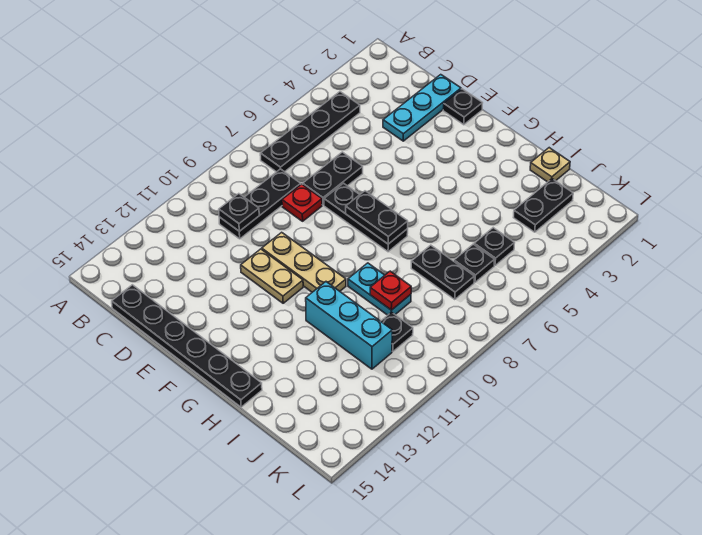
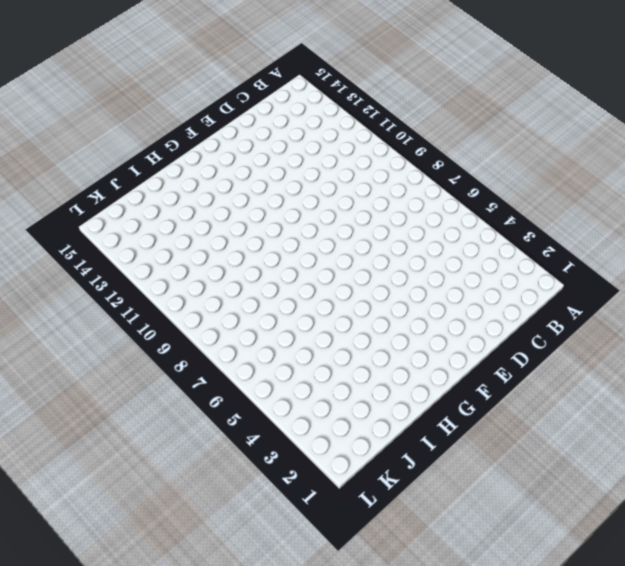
none -> black plate B4:B7 level 1
none -> black plate C8:C10 level 1
none -> black plate C15:H15 level 1

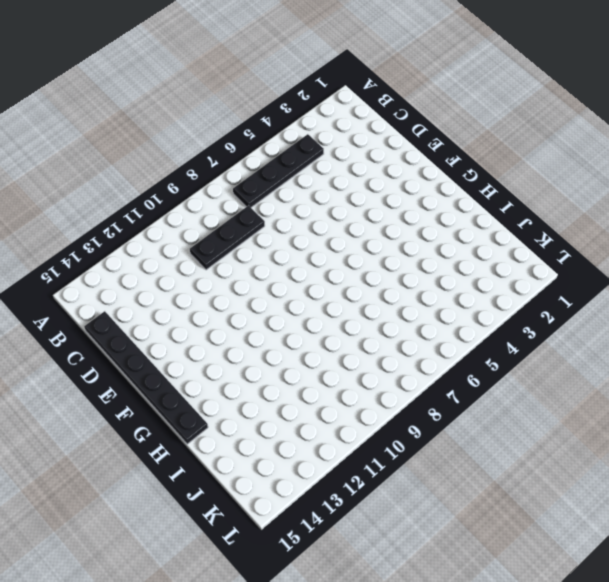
none -> cyan plate D1:D3 level 1
none -> black plate D6:D7 level 1
none -> red plate D8 level 1

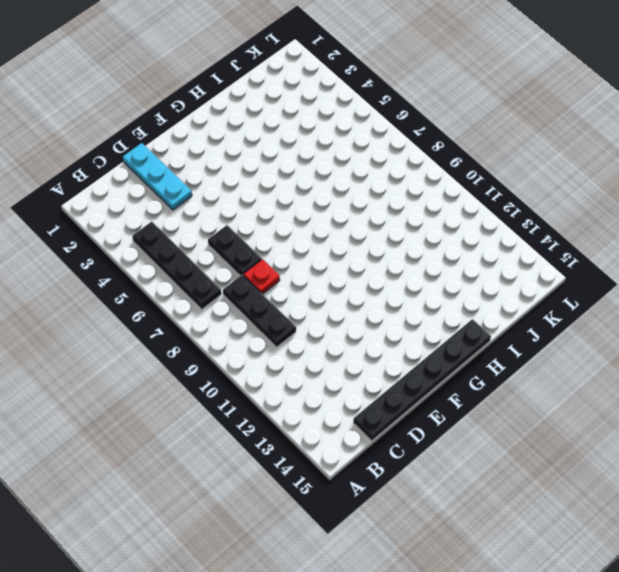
none -> black plate E1 level 1
none -> black plate E7:G7 level 1
none -> tan plate E10:G10 level 1

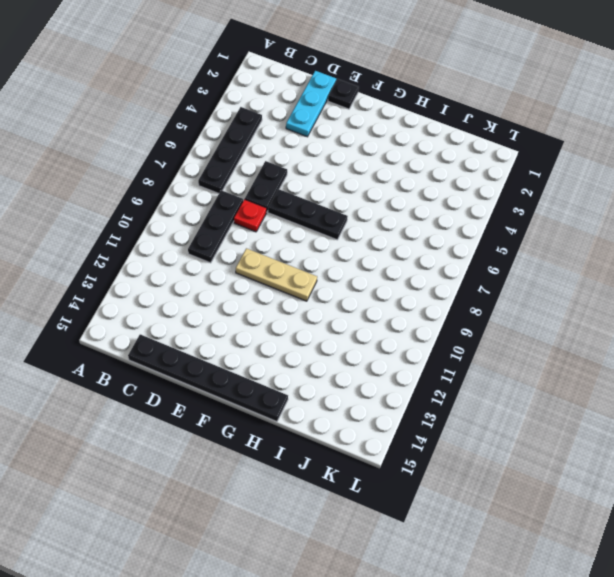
none -> tan plate E11:F11 level 1
none -> cyan plate H9:I9 level 1
none -> cyan brick H11:J11 level 1

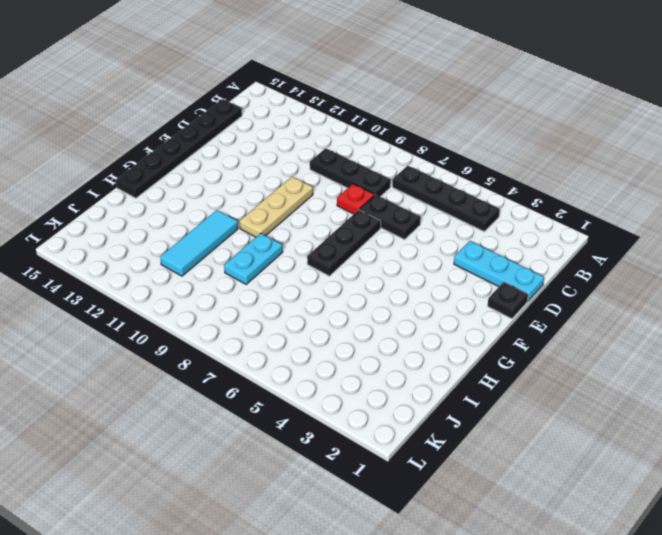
cyan tile H11:J11 level 1 -> cyan brick H11:J11 level 1
none -> tan plate E11:F11 level 1
none -> tan plate I1 level 1
none -> black plate I7:J7 level 1

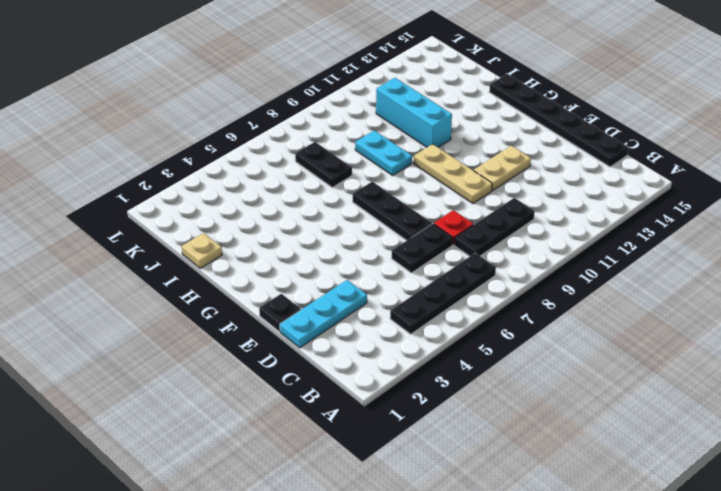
tan plate E11:E12 level 1 -> tan plate E11:F11 level 1
none -> black plate J2:J3 level 1
none -> black plate J5 level 1
none -> black plate J6 level 1

